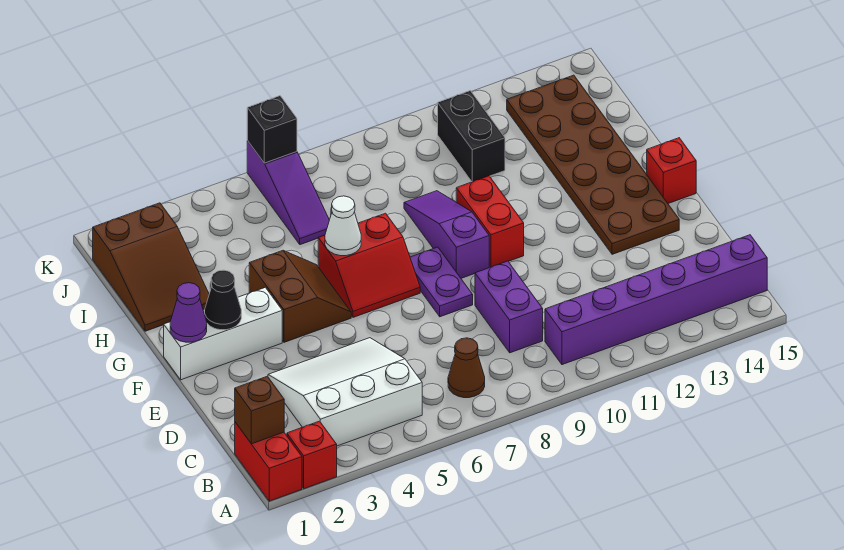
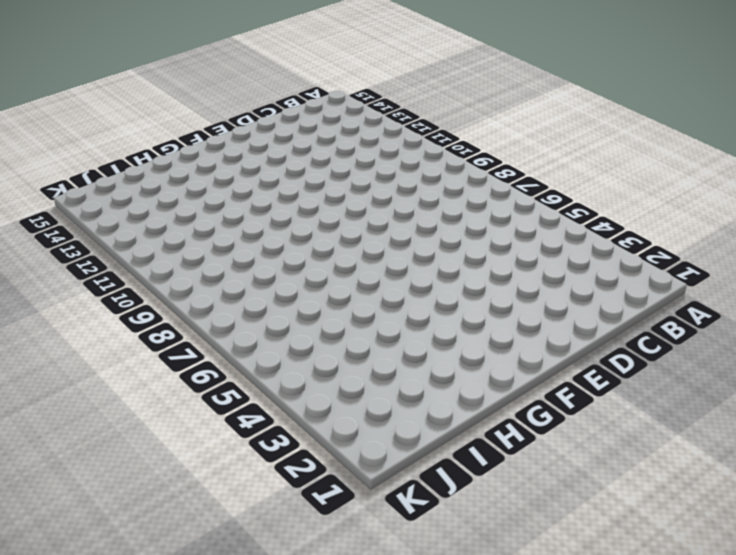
none -> red brick A1:B1 level 1
none -> red brick A2 level 1
none -> white slope B3:D5 level 1 top B

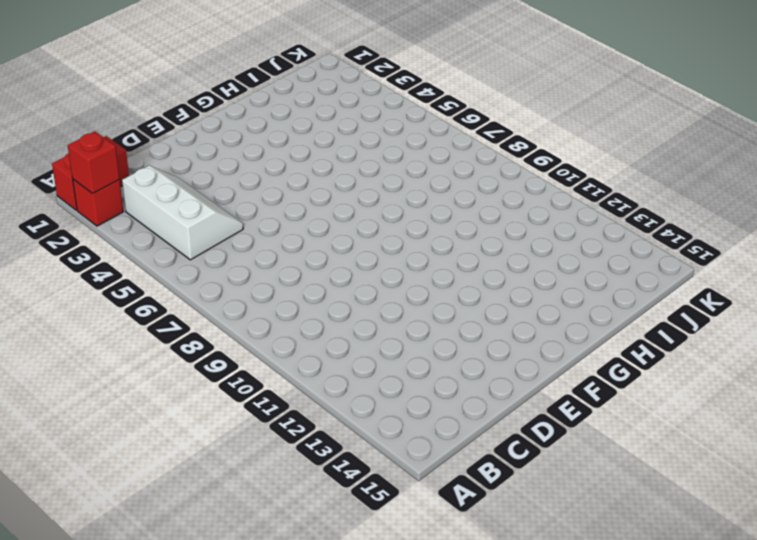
red brick A2 level 2 -> red brick F15 level 1
white slope B3:C5 level 1 top B -> white slope B3:D5 level 1 top B
none -> brown cone B7 level 1
none -> purple brick B10:B15 level 1
none -> purple brick C9:D9 level 1

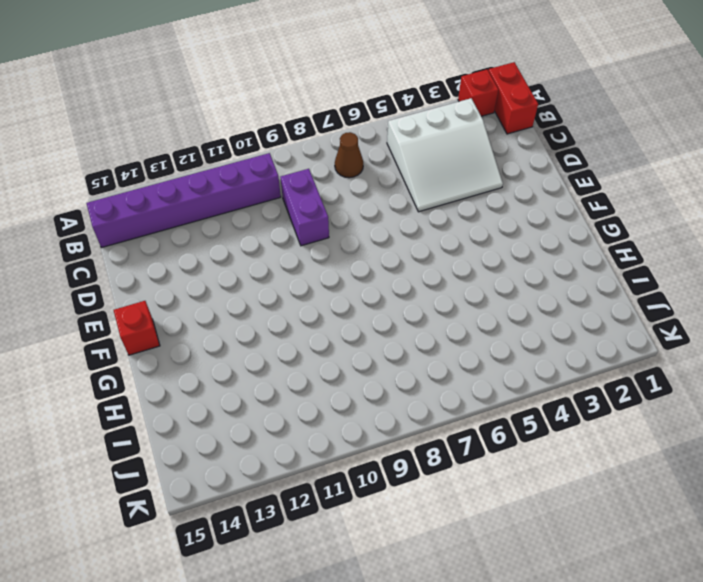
none -> purple plate E8:F8 level 1
none -> brown plate E13:J14 level 1
none -> white brick F1:F3 level 1

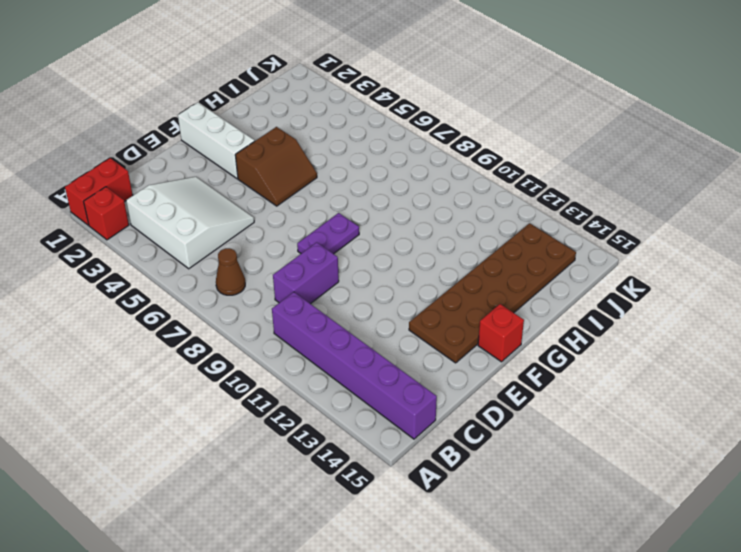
none -> red slope F6:G7 level 1 top G
none -> purple slope F9:H9 level 1 top F
none -> red brick F10:G10 level 1

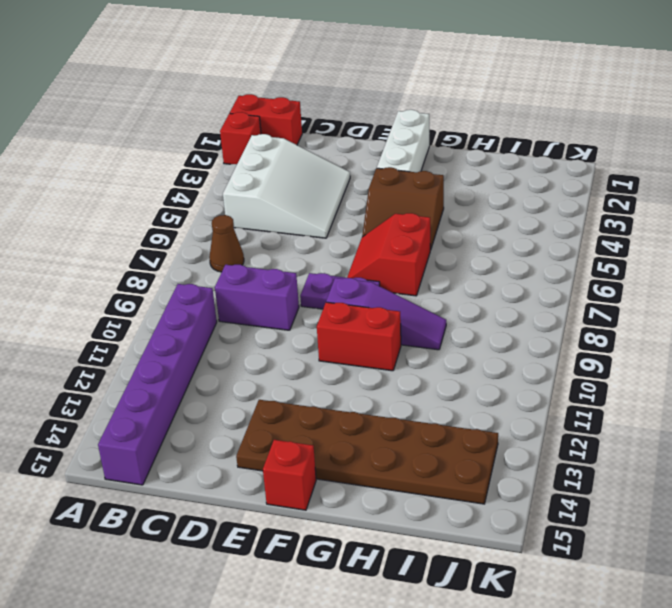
none -> brown slope H1:J2 level 1 top J
none -> purple slope I6:K6 level 1 top K
none -> black brick I11:J11 level 1

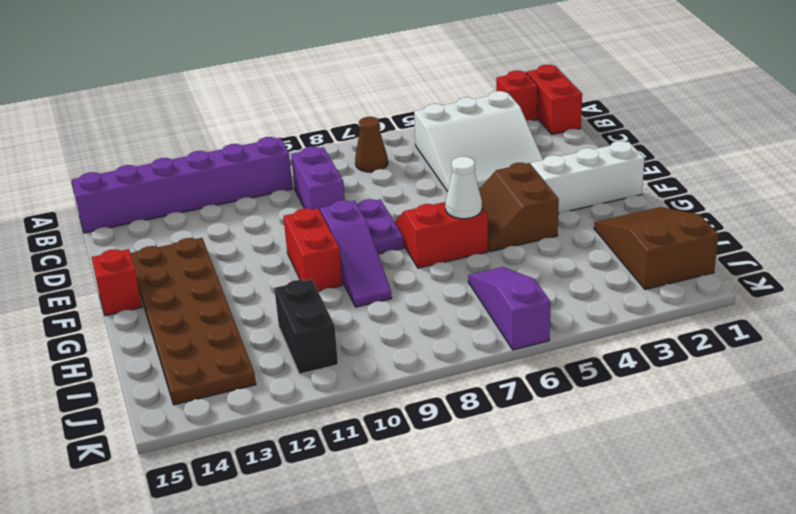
none -> brown brick B1 level 2
none -> purple cone F1 level 2
none -> black cone F2 level 2

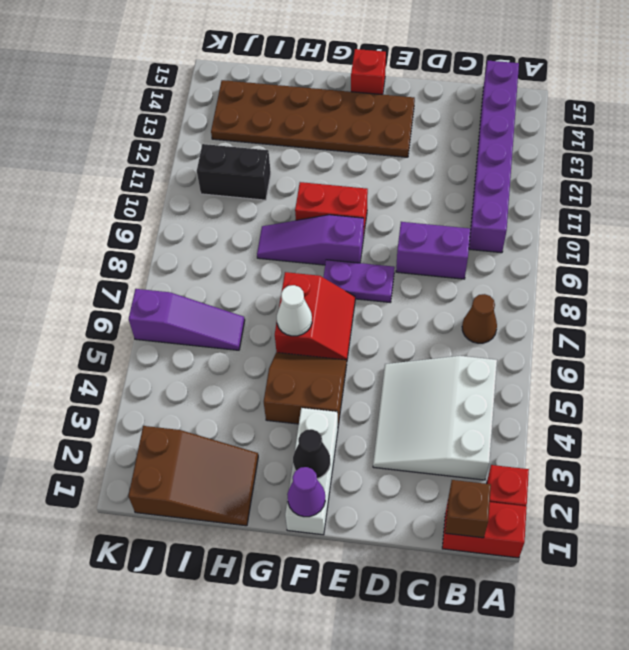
none -> black brick K6 level 2

